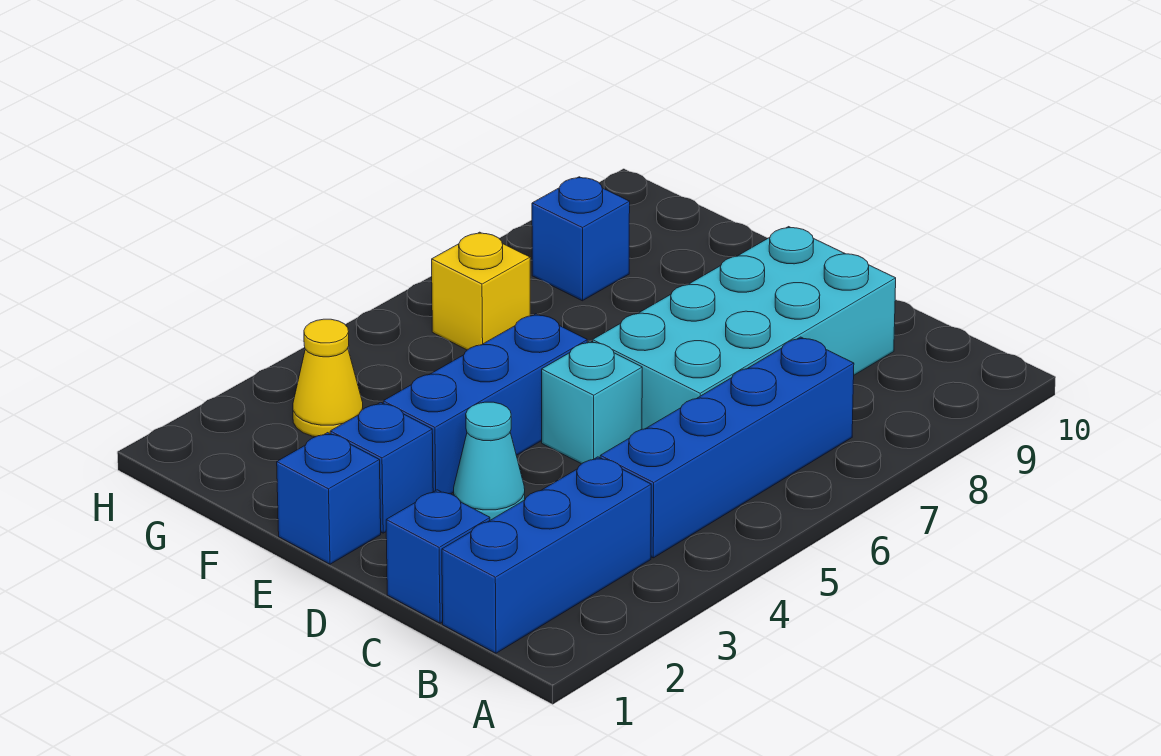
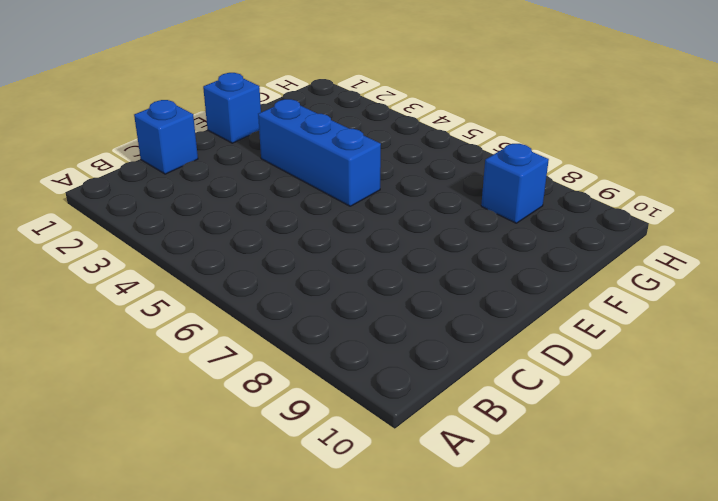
none -> blue brick B1:B3 level 1
none -> blue brick B4:B7 level 1
none -> cyan brick C6:D9 level 1

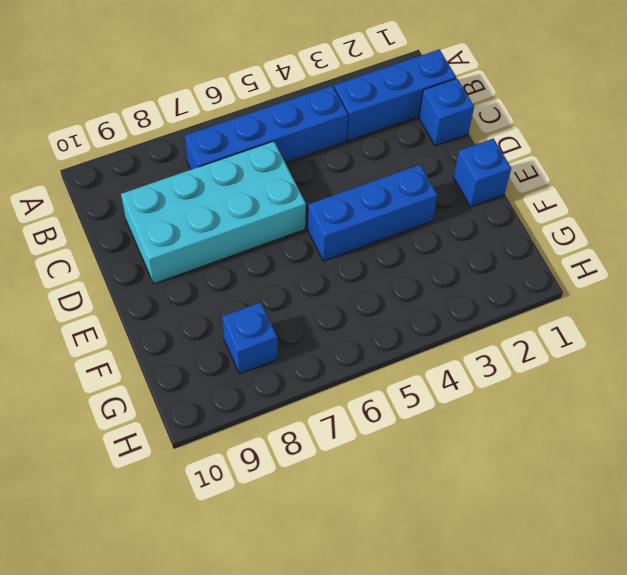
none -> cyan cone D3 level 1
none -> cyan brick D5 level 1
none -> blue brick E2 level 1

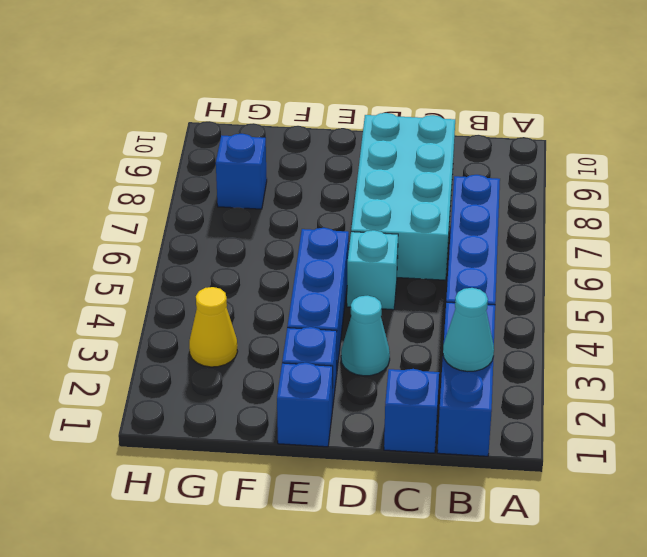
cyan cone B2 level 2 -> none
none -> yellow brick G6 level 1

